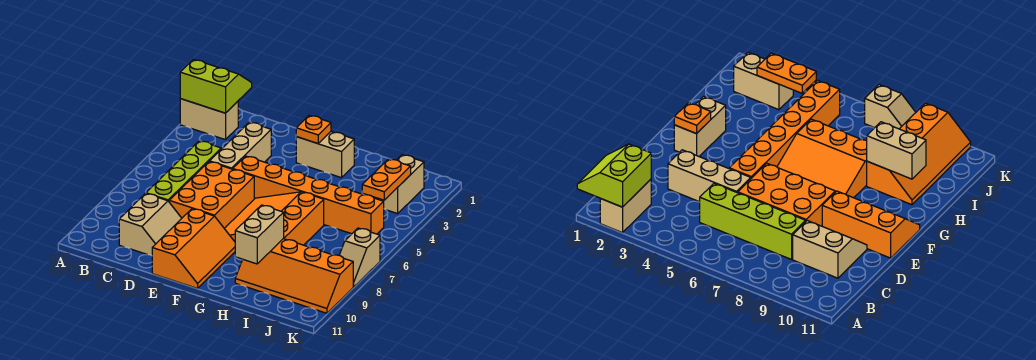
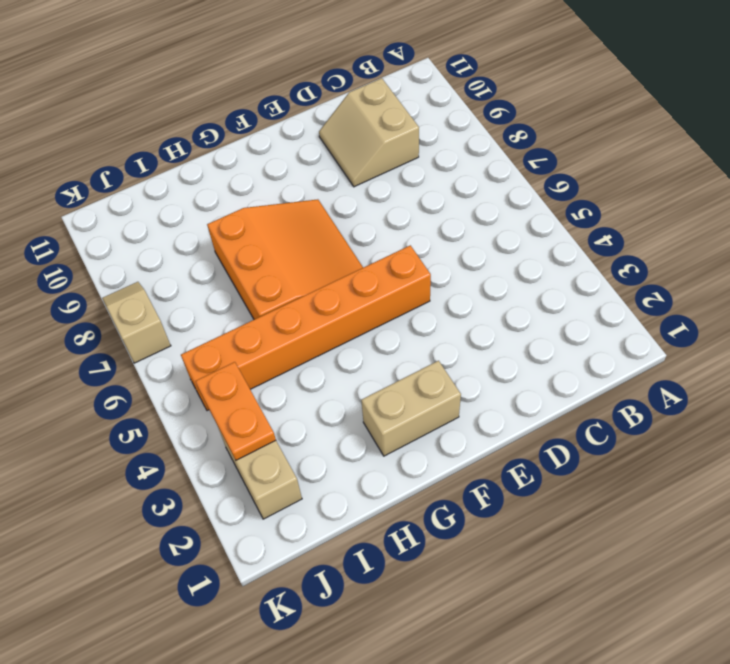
none -> tan brick A2:B2 level 1
none -> lime brick C5:C8 level 1
none -> tan brick D3:D5 level 1

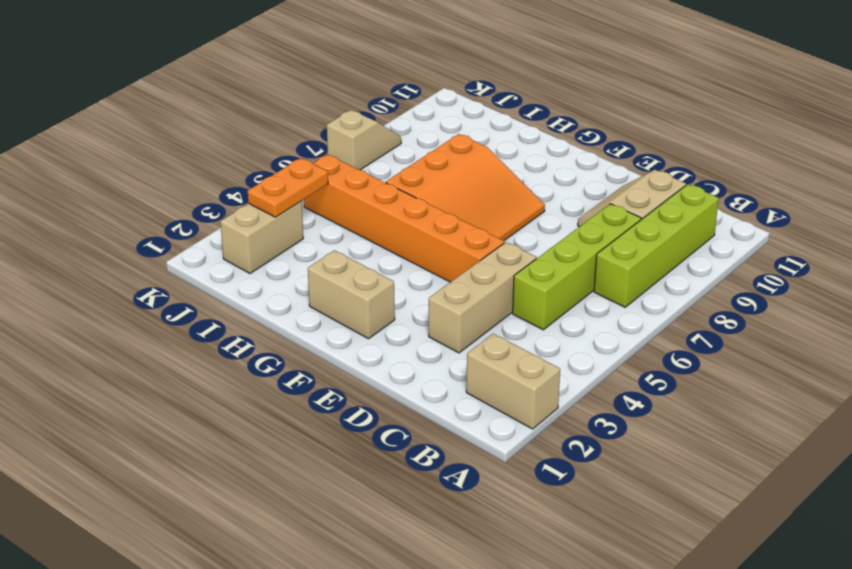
lime brick B7:B10 level 1 -> none
none -> orange brick D6:E8 level 1
none -> orange slope E9:F11 level 1 top E
none -> orange slope H9:K10 level 1 top 9

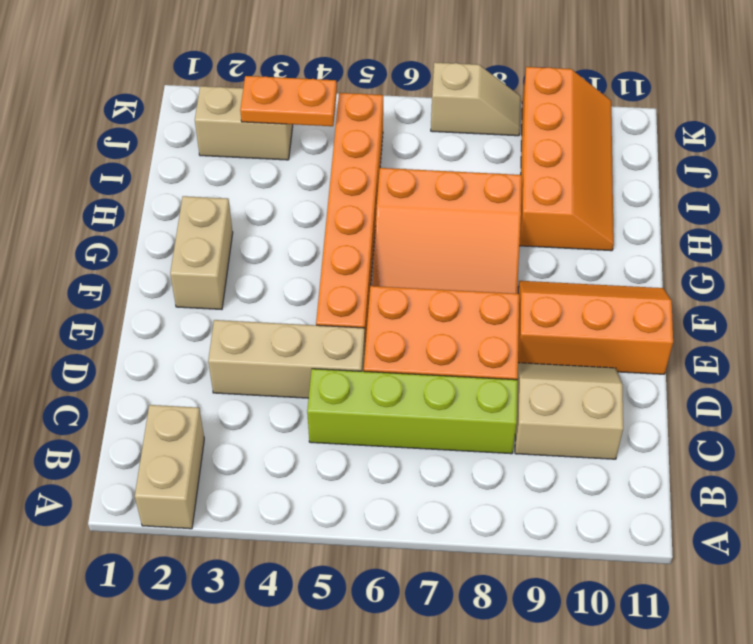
none -> lime slope A1:B2 level 2 top 2
none -> orange plate F2 level 2
none -> tan brick H9:H10 level 2

